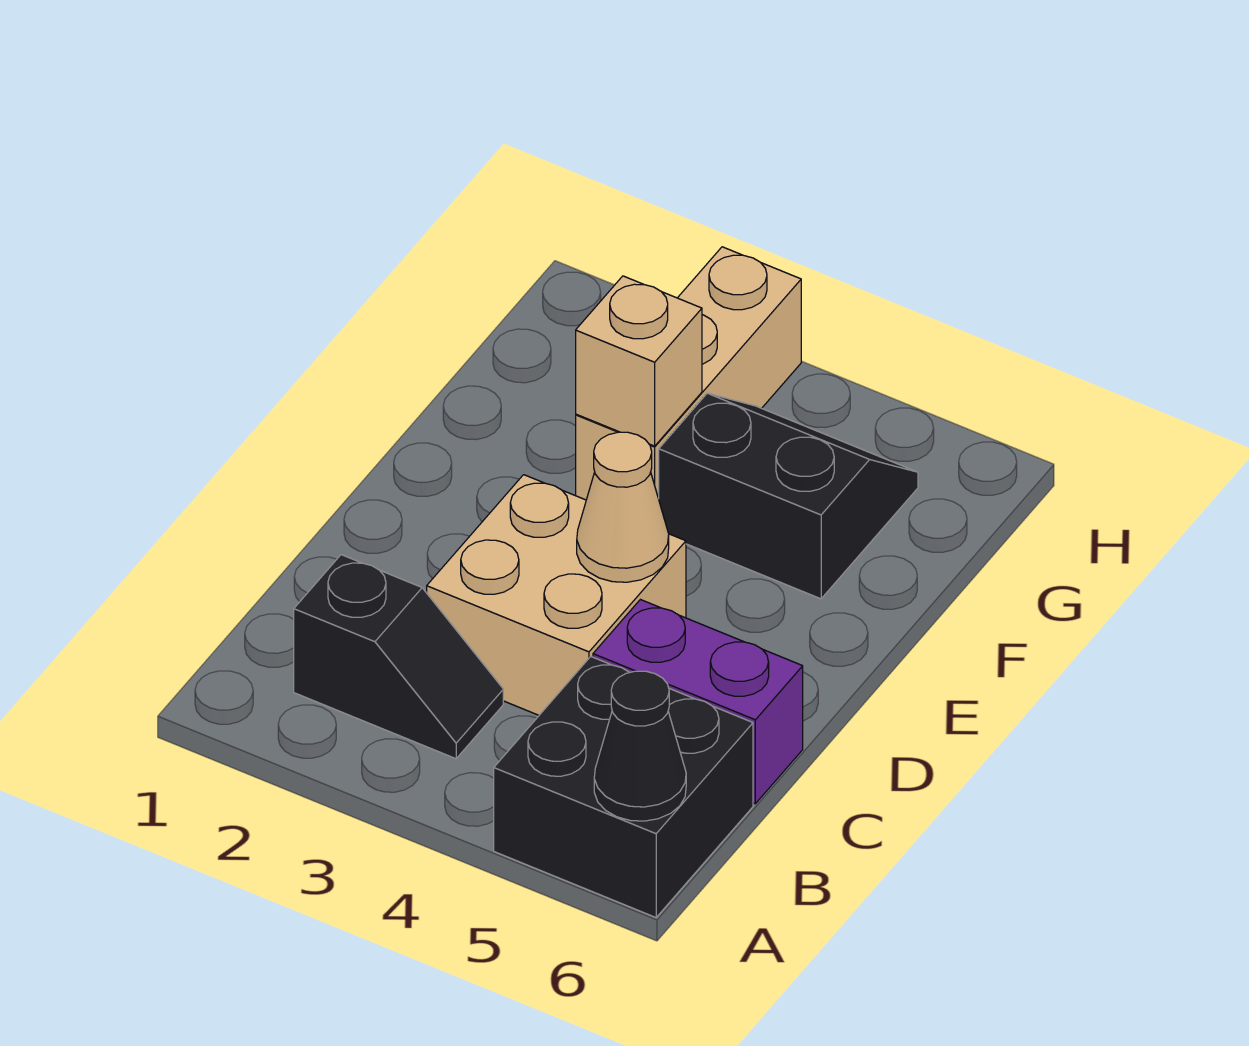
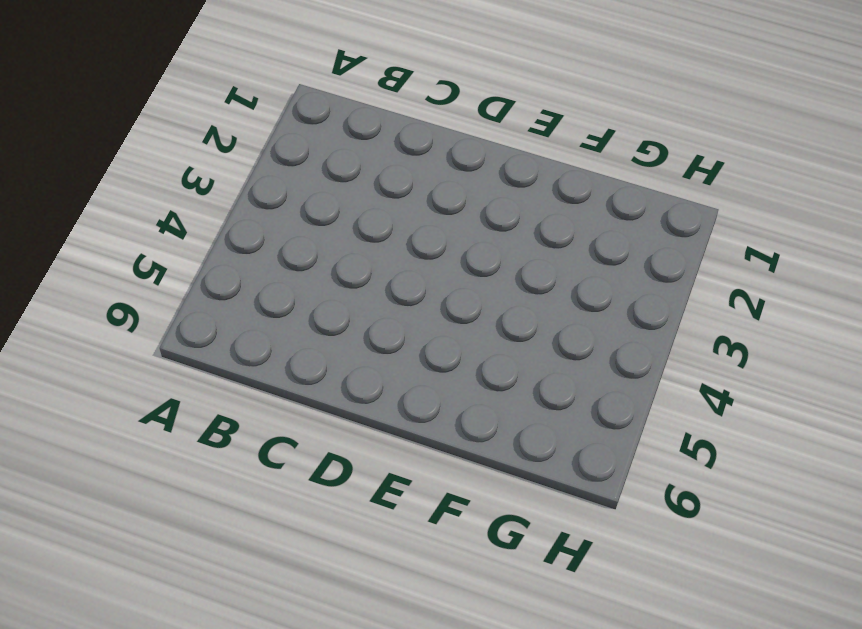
none -> black brick A5:B6 level 1
none -> black slope B2:B3 level 1 top 2

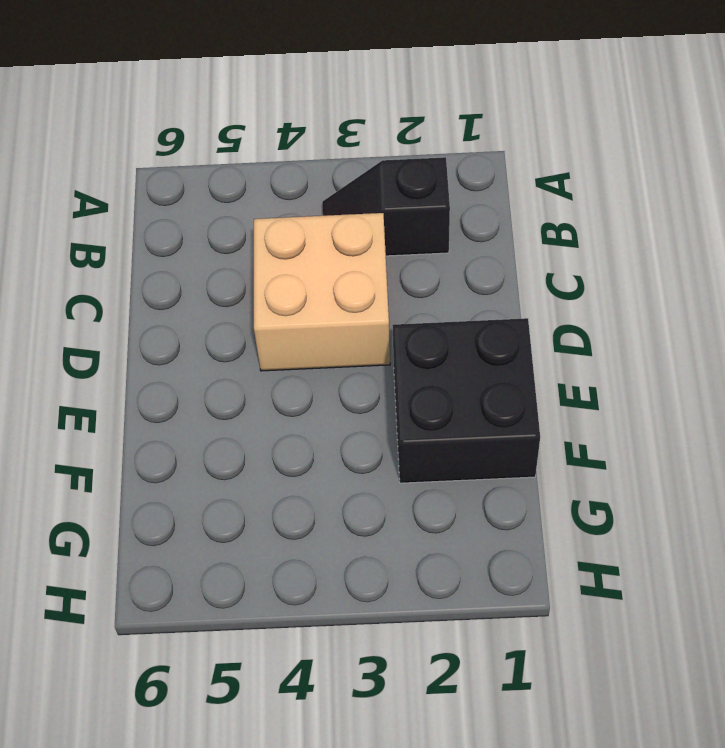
black brick E1:F2 level 1 -> black brick A5:B6 level 1
none -> purple brick C5:C6 level 1
none -> tan brick F3:H3 level 1

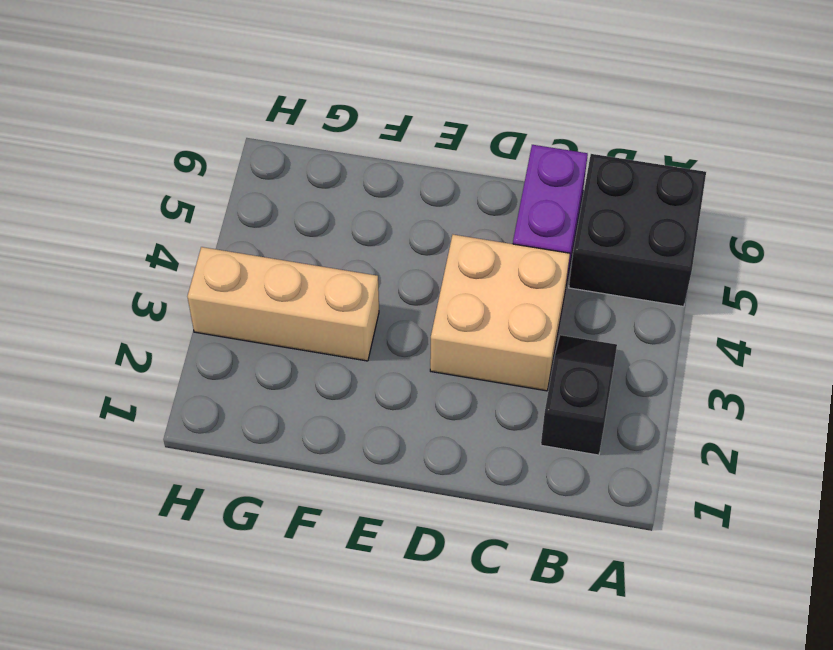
none -> black slope F4:G5 level 1 top F
none -> black cone A6 level 2

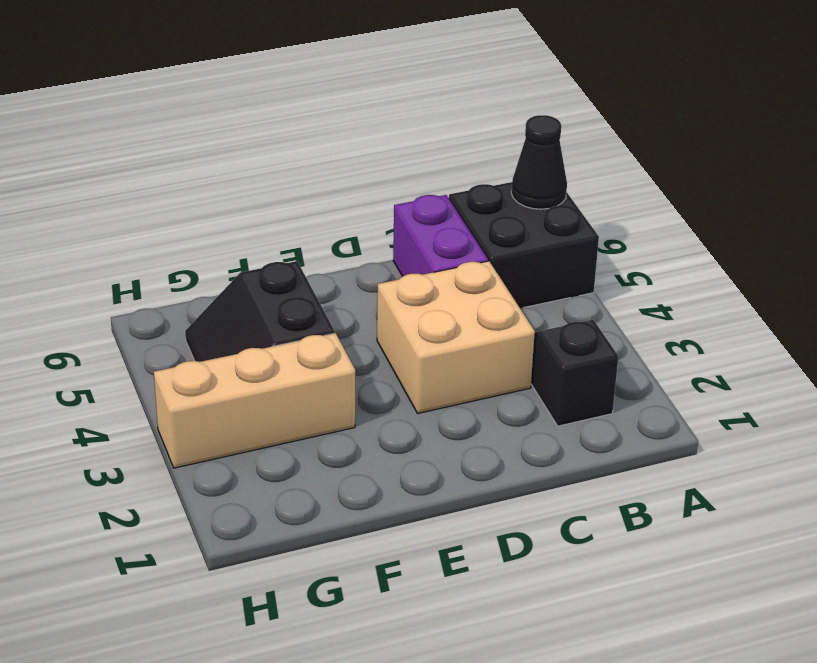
none -> tan cone D4 level 2
none -> tan brick F3 level 2

